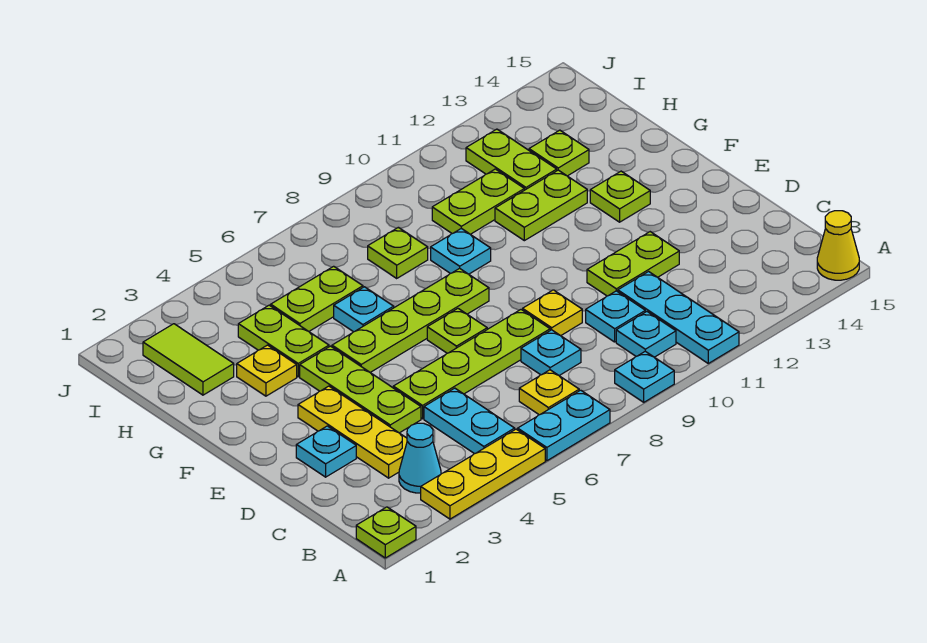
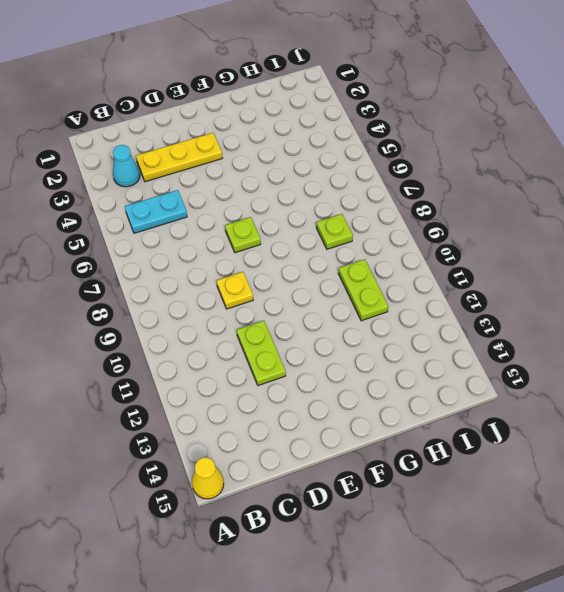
none -> lime plate A1 level 1
none -> yellow plate A3:A5 level 1
none -> cyan plate A6:A7 level 1
none -> cyan plate A9 level 1

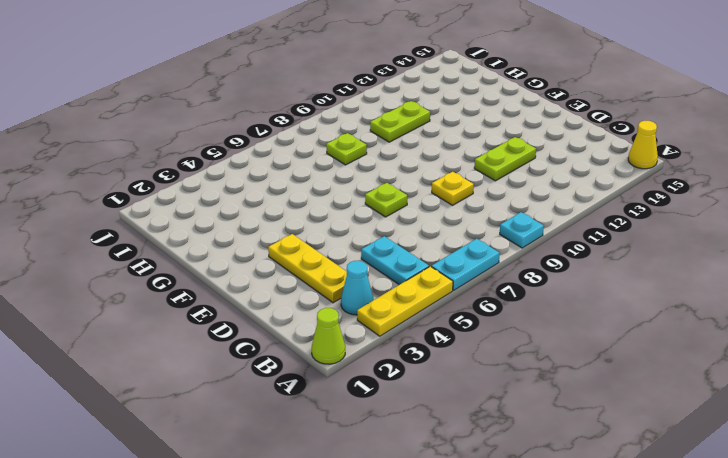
lime cone A1 level 1 -> lime plate A1 level 1
none -> cyan plate A11:C11 level 1
none -> yellow plate B7 level 1
none -> cyan plate B10 level 1
none -> cyan plate C8 level 1

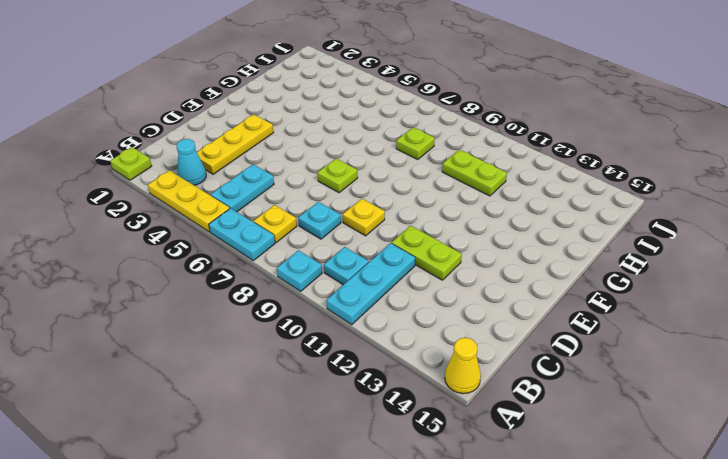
none -> cyan plate C10 level 1
none -> cyan plate D2 level 1
none -> lime plate D4:F4 level 1
none -> lime plate D5:D8 level 1

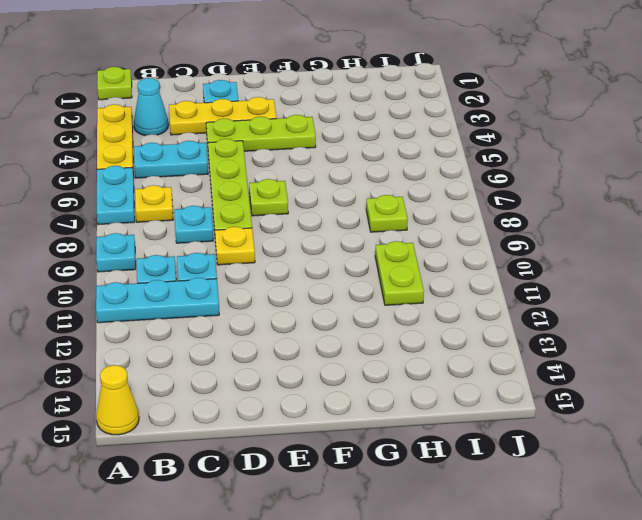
none -> lime plate D11:D12 level 1
none -> lime plate F5:F8 level 1
none -> lime plate F13 level 1
none -> yellow plate G3 level 1

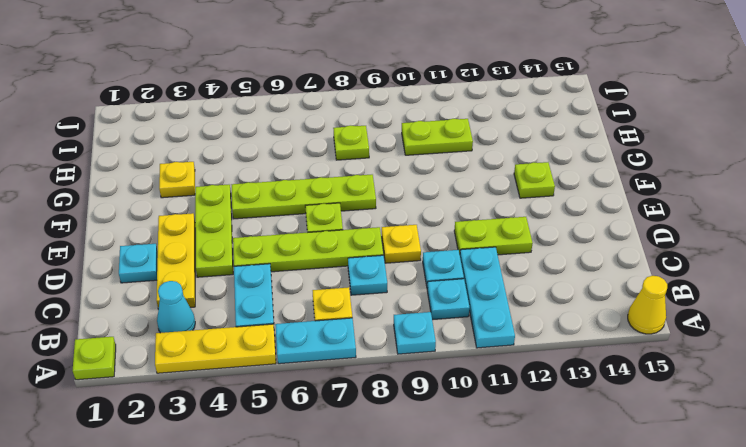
none -> lime plate G4:H4 level 1
none -> cyan plate G6 level 1
none -> cyan plate G9 level 1
none -> lime plate G11:G12 level 1

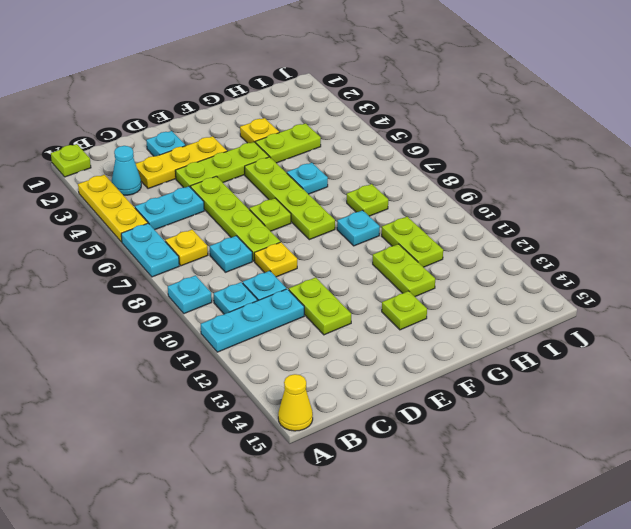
none -> lime tile H2:I2 level 1
none -> lime plate H5:H6 level 1
none -> lime plate H12:I12 level 1
none -> lime plate H13 level 1

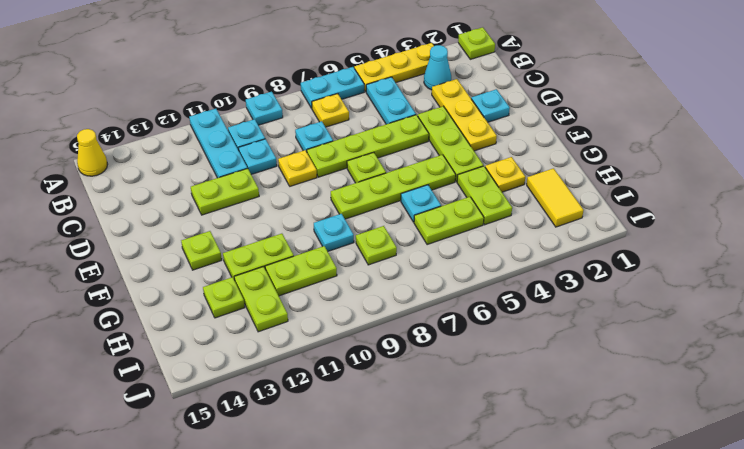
yellow tile H2:I2 level 1 -> lime tile H2:I2 level 1

